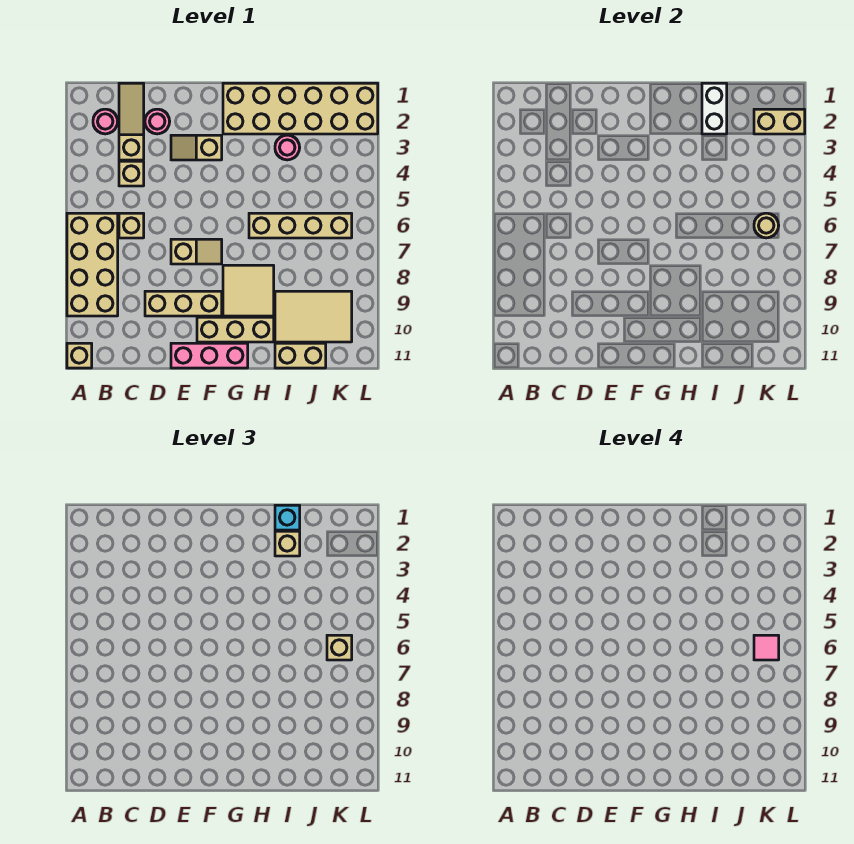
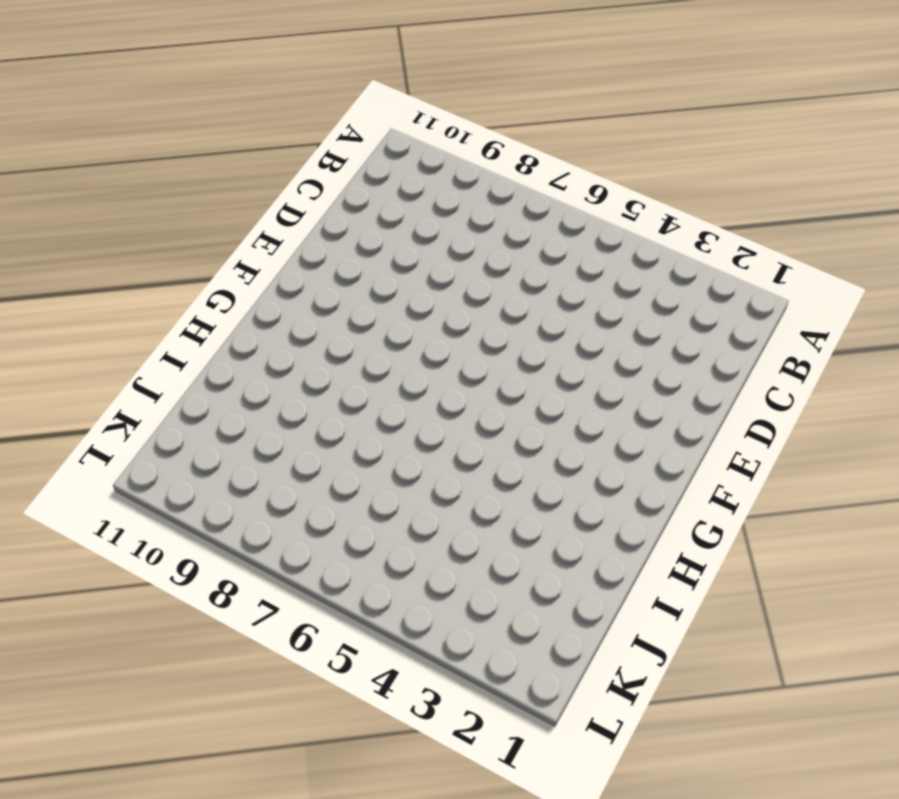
none -> tan brick A6:B9 level 1
none -> tan brick A11 level 1
none -> pink round brick B2 level 1

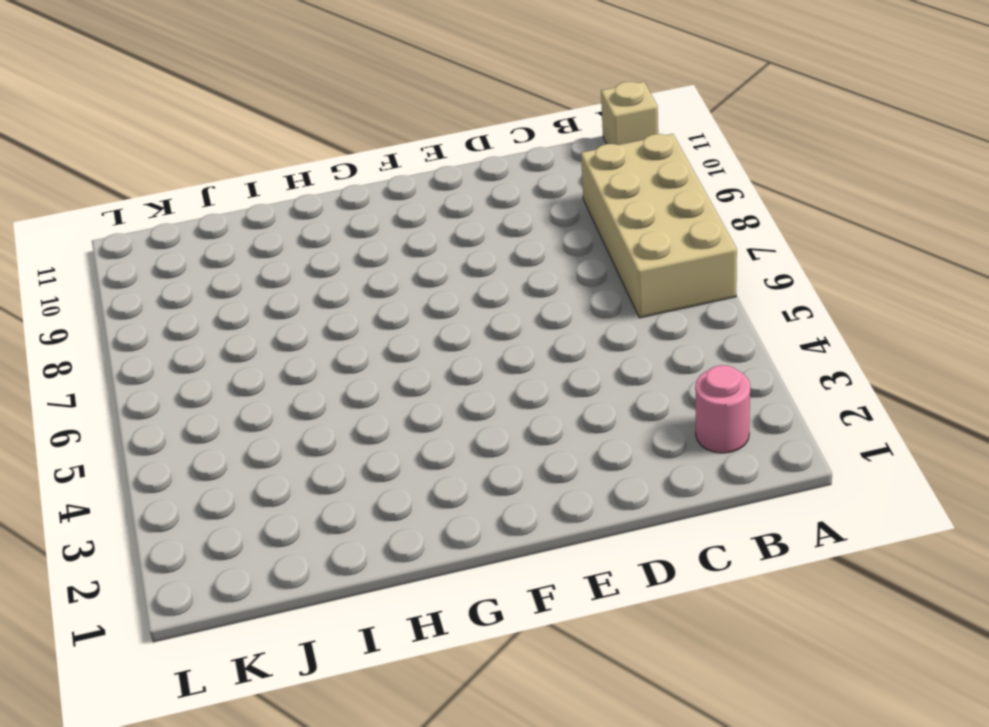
none -> tan slope C1:C3 level 1 top 3
none -> tan brick C4 level 1
none -> tan brick C6 level 1

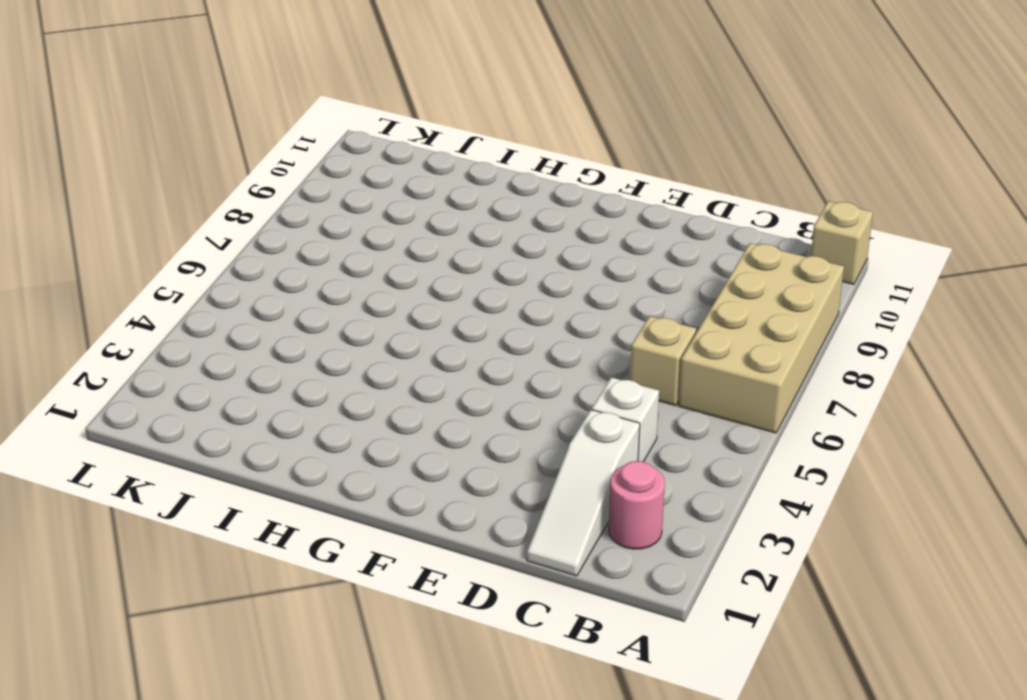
white slope C1:C3 level 1 top 3 -> tan slope C1:C3 level 1 top 3
white brick C4 level 1 -> tan brick C4 level 1
none -> pink round brick D2 level 1
none -> tan brick D9:F9 level 1
none -> tan slope E3:F3 level 1 top F

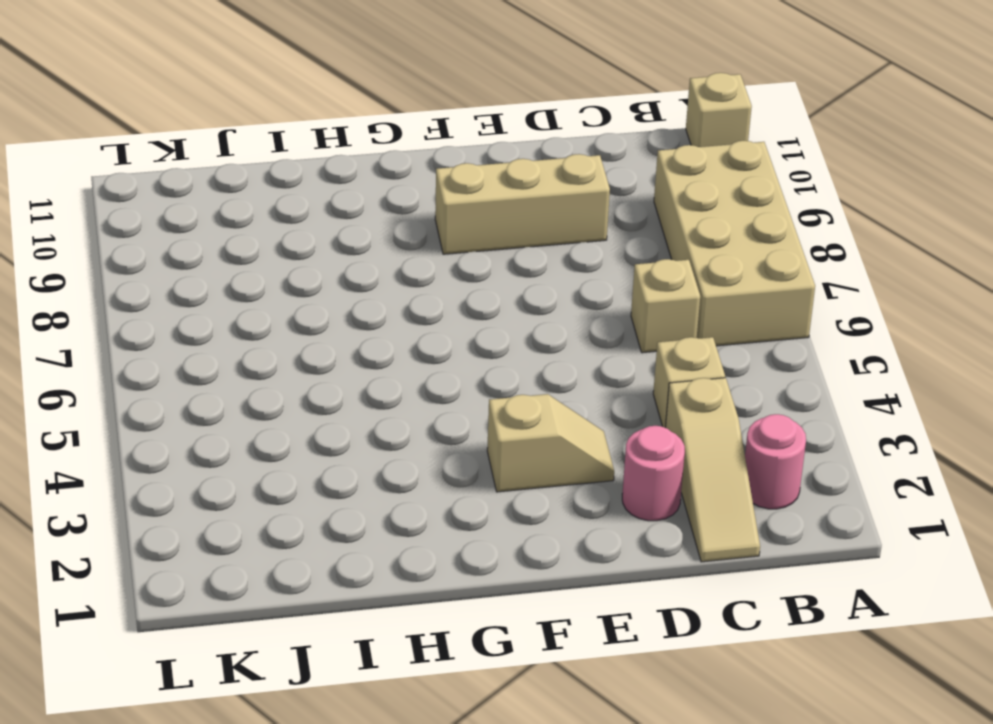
none -> tan slope E7:F7 level 1 top E
none -> pink brick E11:G11 level 1
none -> tan brick F10:H10 level 1

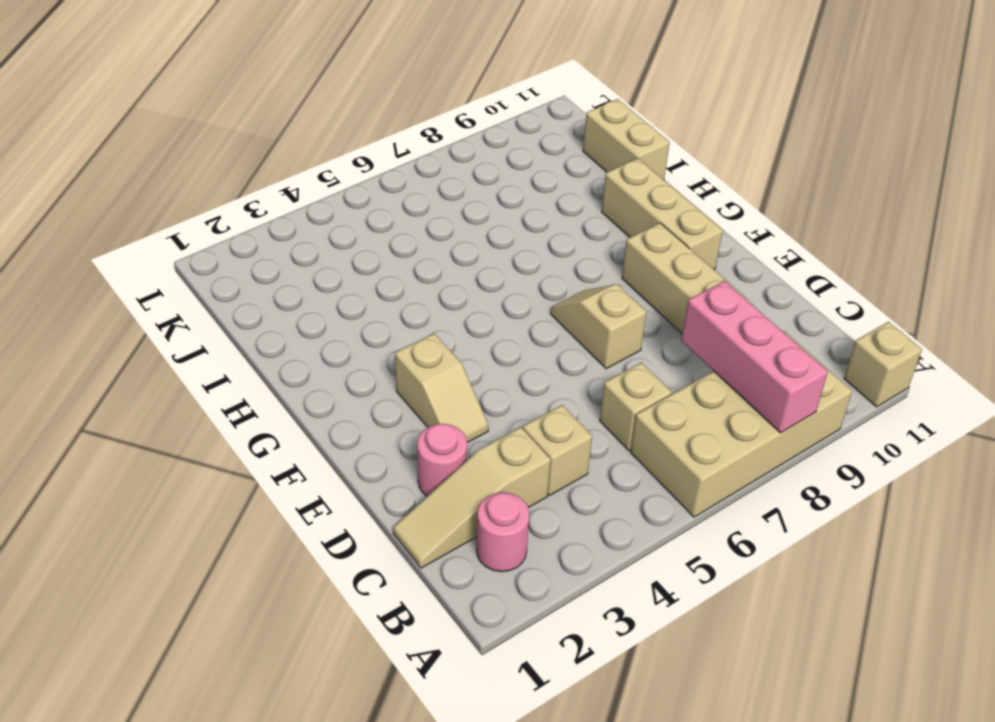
pink brick A8:C8 level 2 -> pink brick E11:G11 level 1
none -> tan brick G1:L2 level 1
none -> tan tile G8:H9 level 1
none -> tan brick H6:K6 level 1

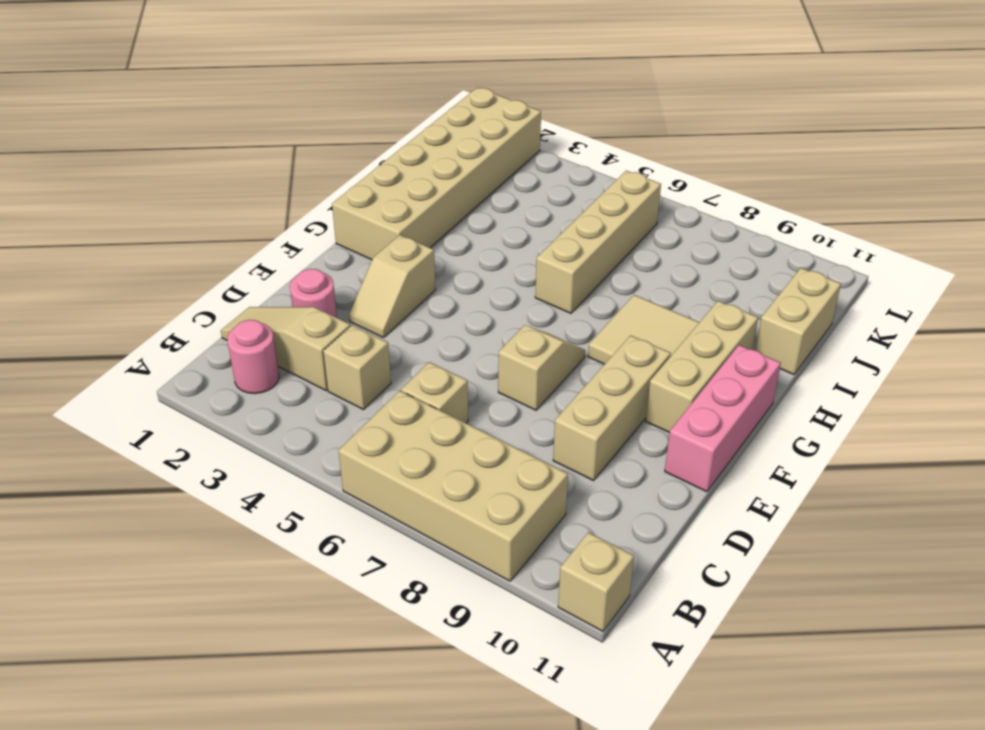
none -> pink round brick I3 level 1
none -> tan tile I9:K10 level 1
none -> white brick I1:I2 level 2

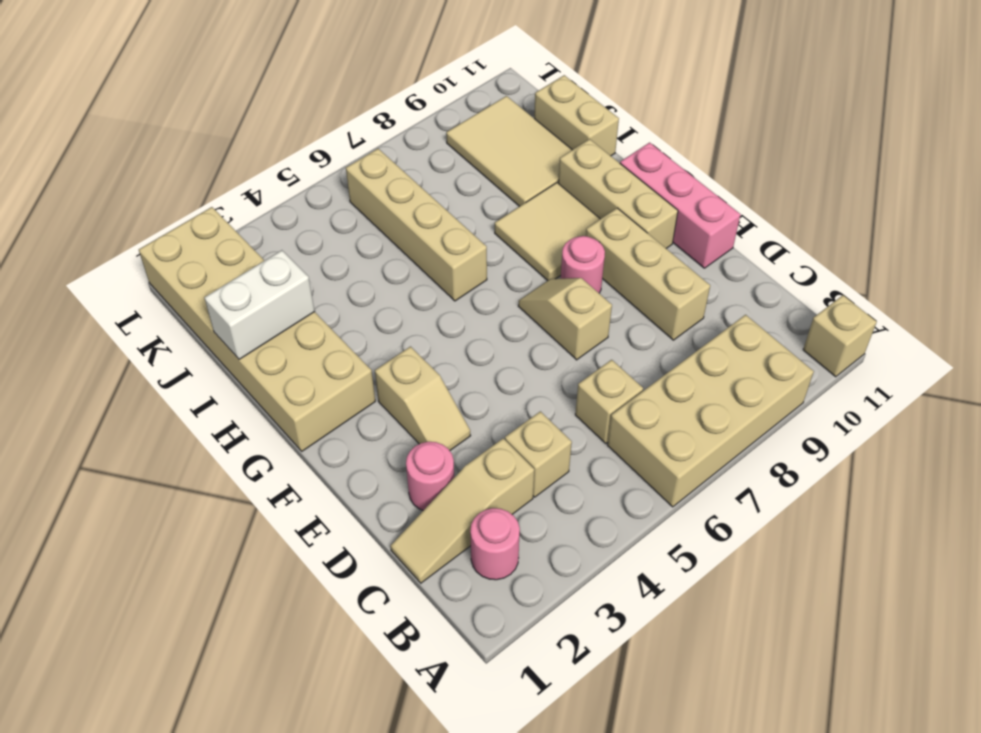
pink round brick F8 level 1 -> pink round brick I3 level 1
none -> tan brick K2:L2 level 2
none -> tan round brick K6 level 2
none -> cyan brick I1 level 3

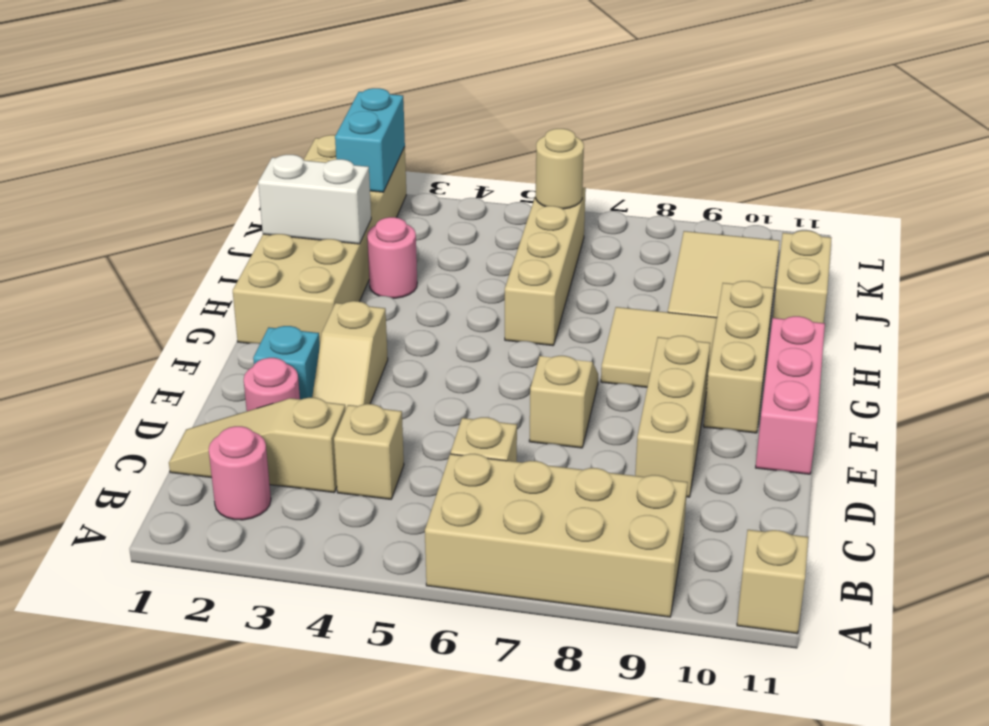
cyan brick E2 level 1 -> cyan brick I1 level 3
cyan brick K2:L2 level 2 -> tan brick K2:L2 level 2
none -> tan brick I2 level 3
none -> tan brick K6 level 3
none -> pink tile K6 level 4

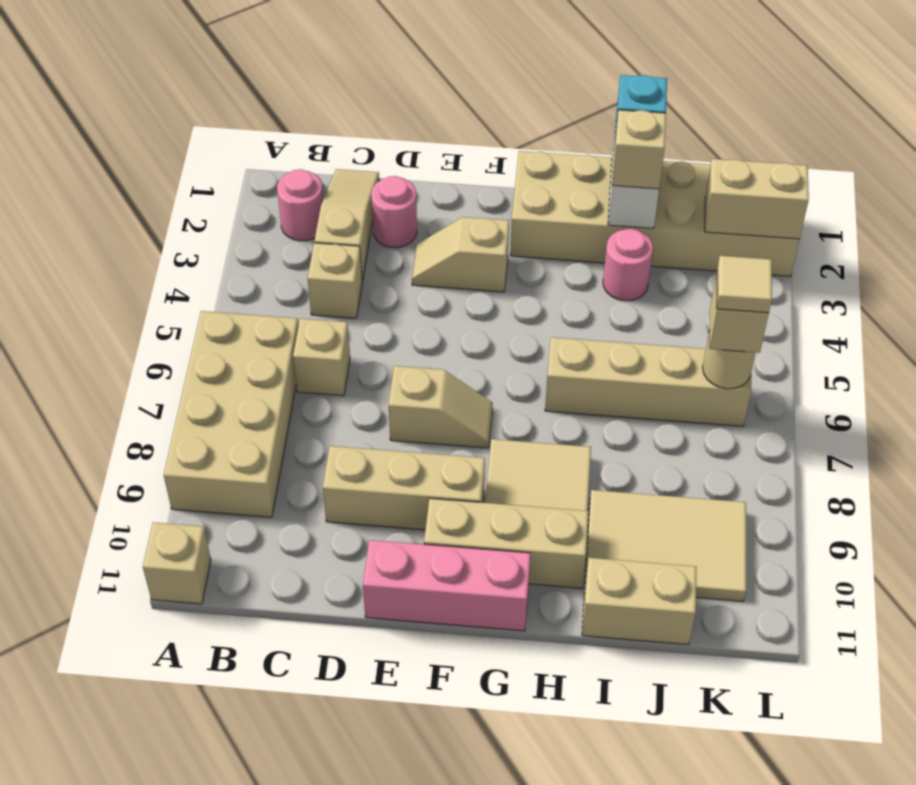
tan tile K6 level 4 -> pink tile K6 level 4

